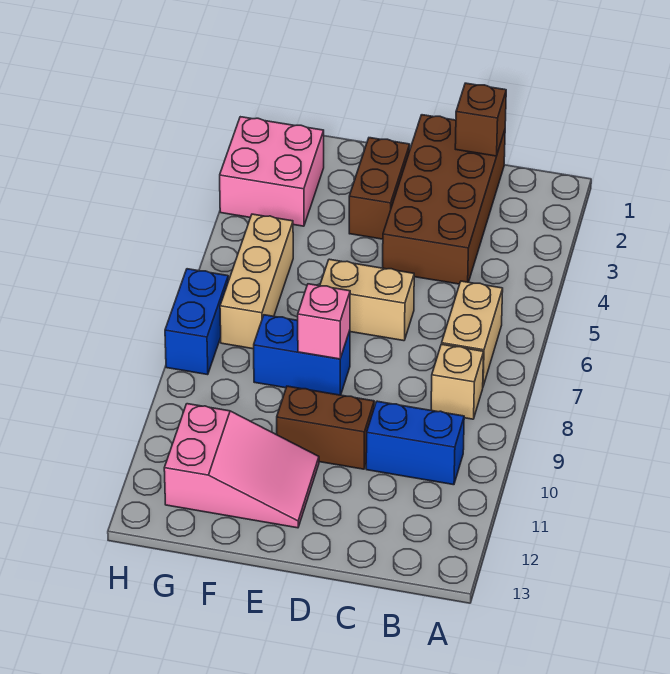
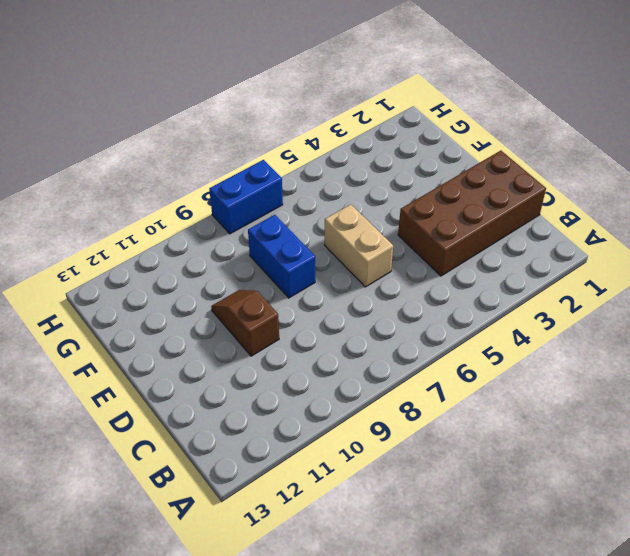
brown slope D10:E10 level 1 top D -> brown brick D10:E10 level 1
none -> tan brick B6:B7 level 1
none -> tan brick B8 level 1
none -> blue brick B10:C10 level 1

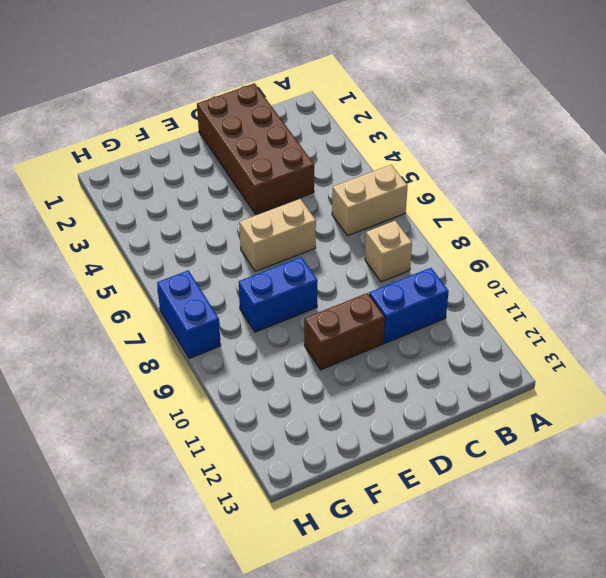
tan brick A6:B6 level 1 -> tan brick B6:B7 level 1
none -> brown brick E2:E3 level 1
none -> pink slope E11:G12 level 1 top G
none -> pink brick G2:H3 level 1

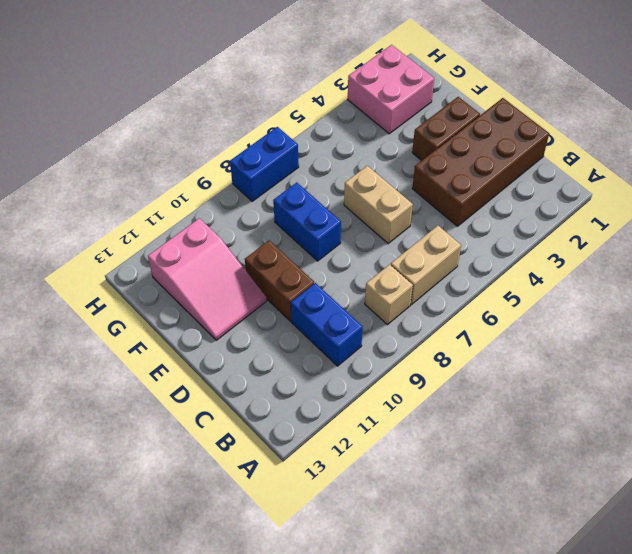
none -> tan brick G5:G7 level 1
none -> brown brick C1 level 2
none -> pink brick E8 level 2

